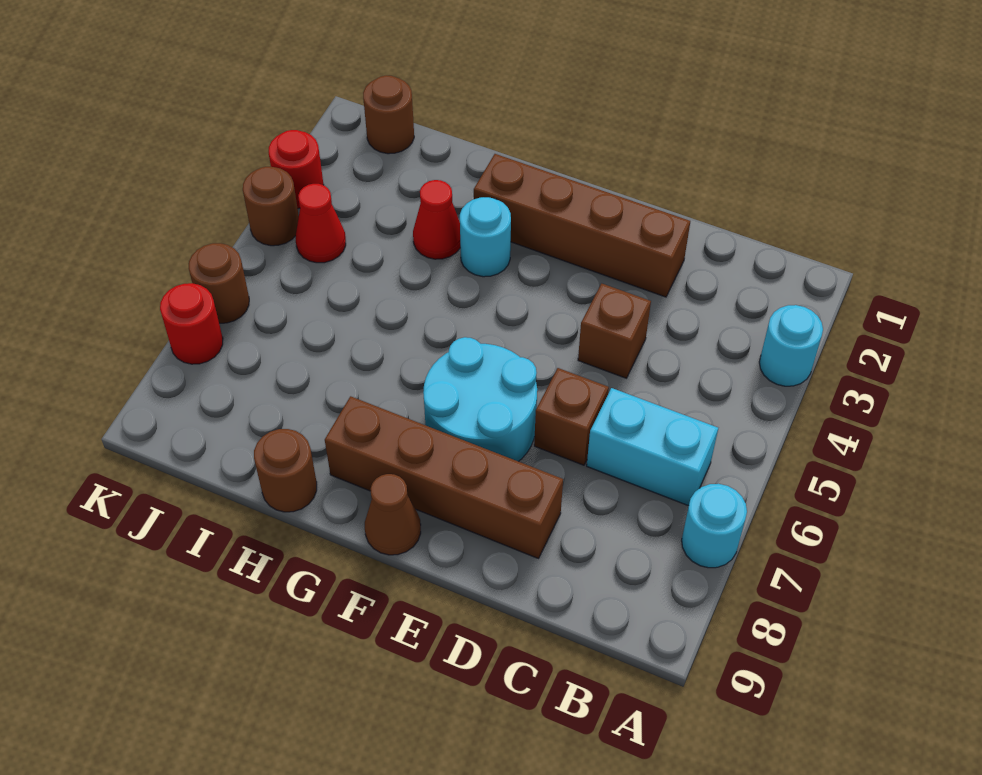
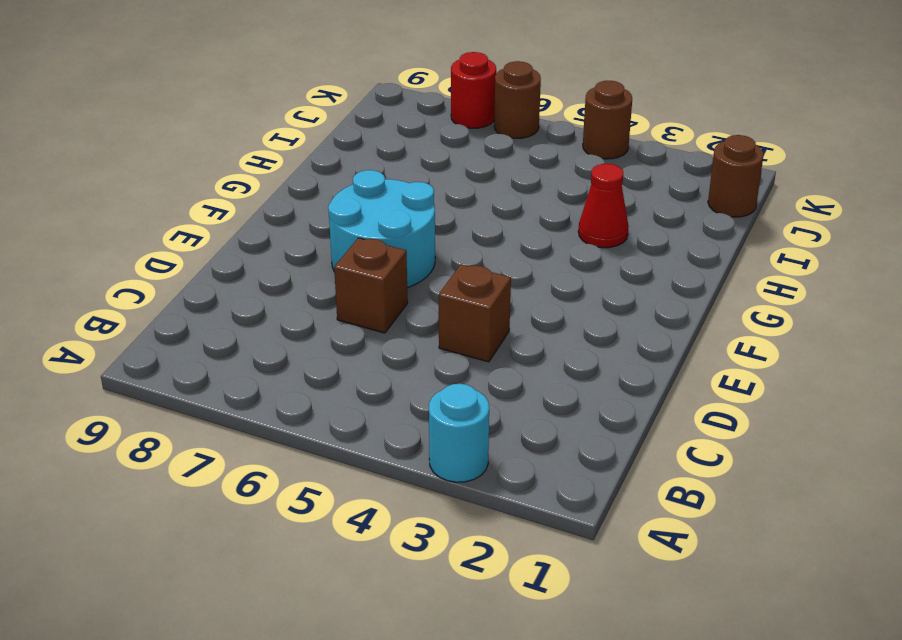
none -> cyan round brick A7 level 1
none -> cyan brick B6:C6 level 1
none -> brown brick D2:G2 level 1

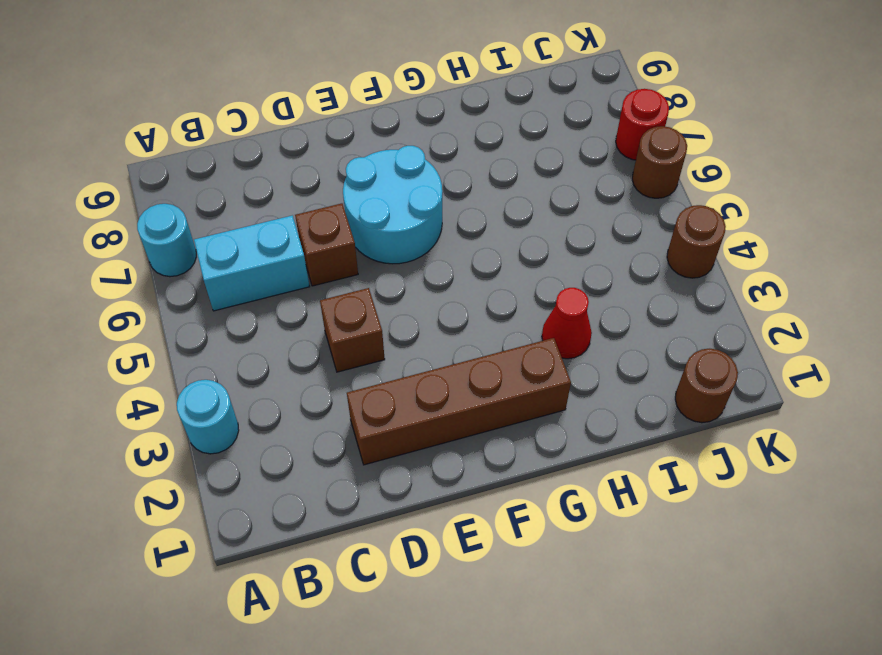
none -> brown brick D8:G8 level 1
none -> brown cone F9 level 1
none -> cyan round brick G3 level 1

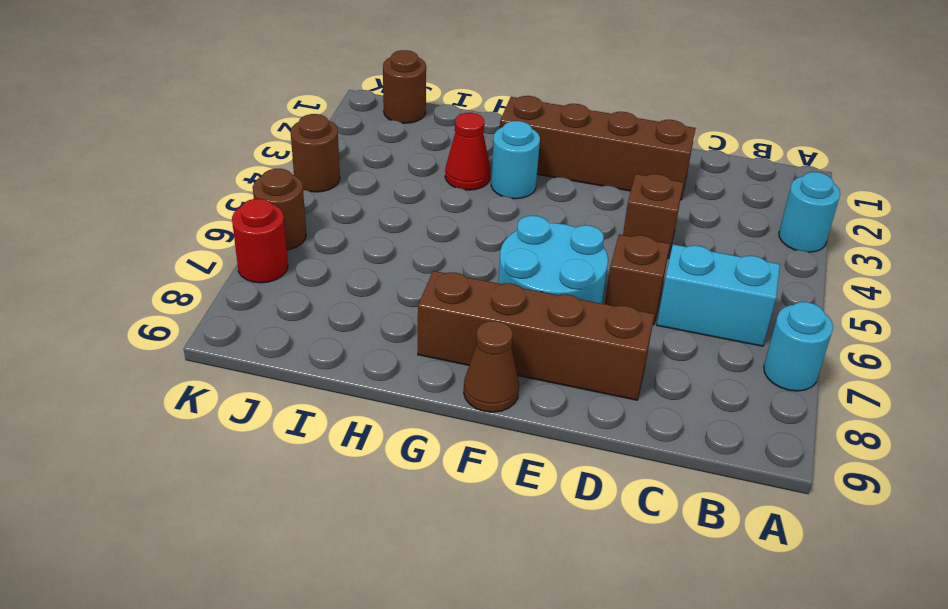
none -> brown round brick H9 level 1
none -> red cone J4 level 1
none -> red round brick K3 level 1

